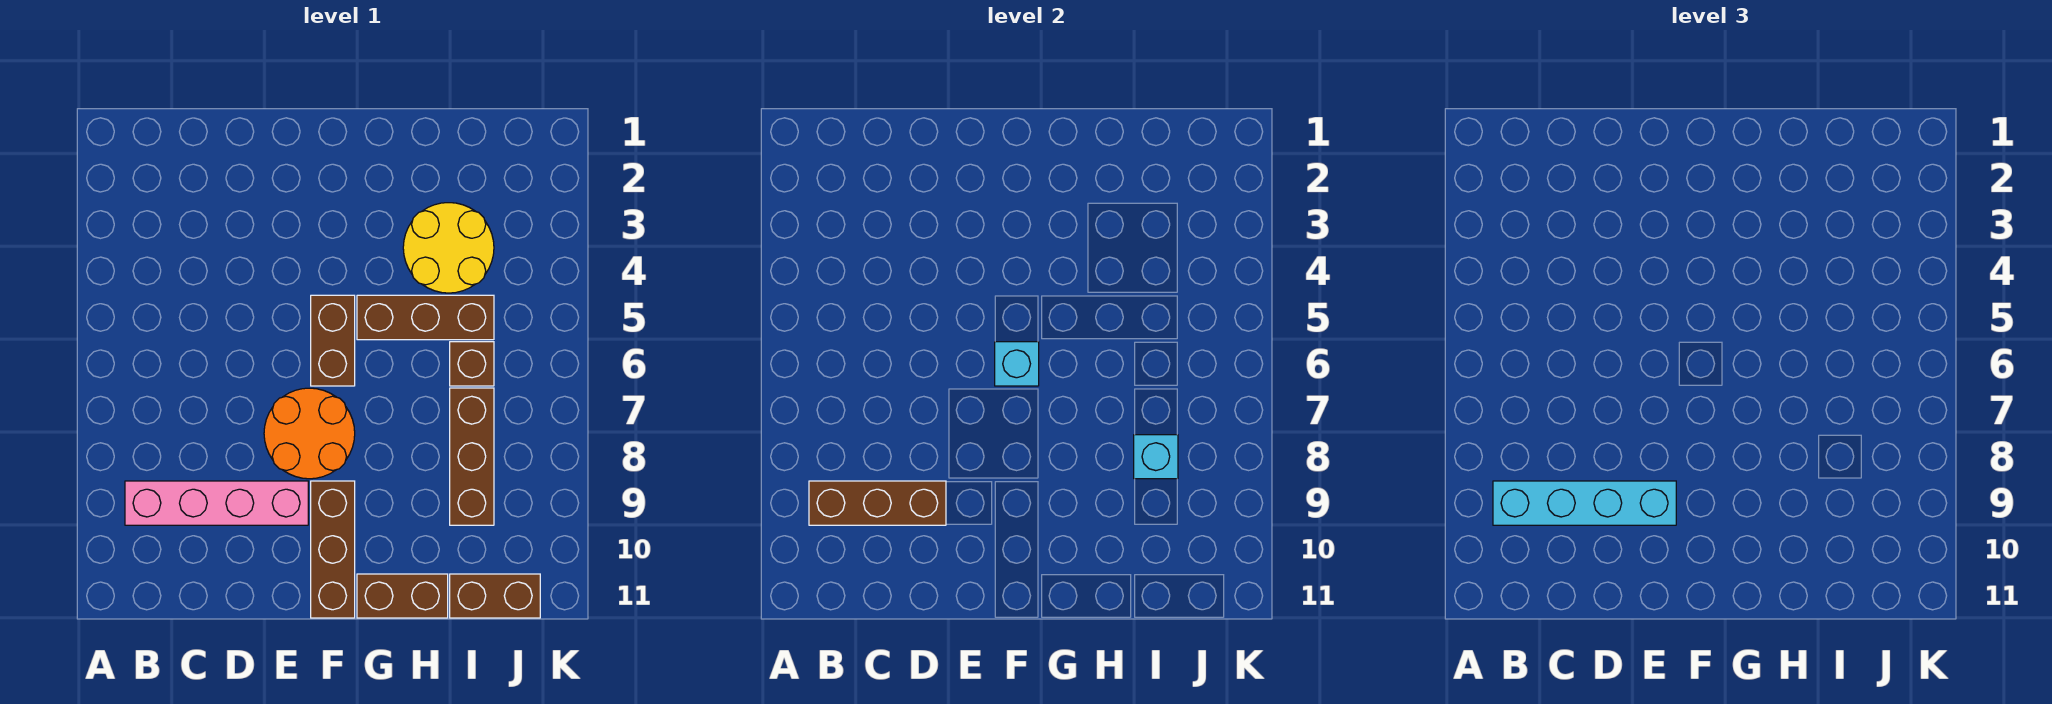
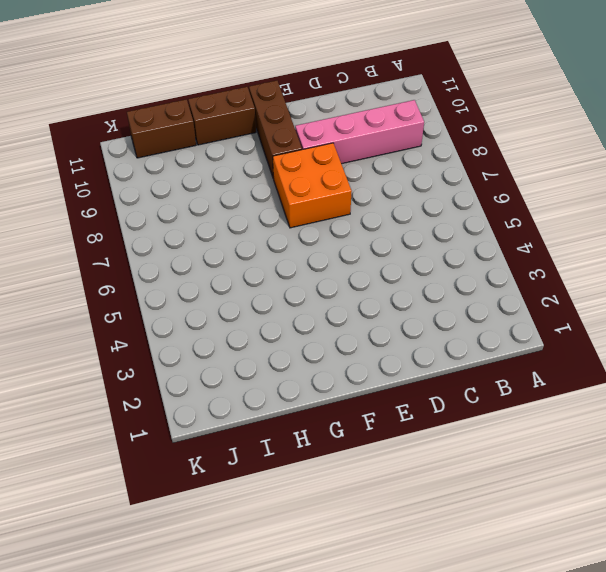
orange brick E7:F8 level 1 -> orange round brick E7:F8 level 1
none -> brown brick F5:F6 level 1
none -> brown brick G5:I5 level 1
none -> yellow round brick H3:I4 level 1

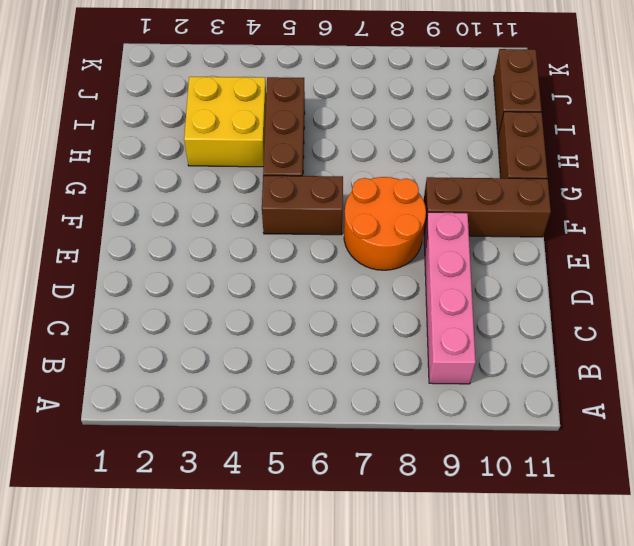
yellow brick H3:I4 level 1 -> yellow round brick H3:I4 level 1
none -> brown brick I6 level 1
none -> brown brick I7:I9 level 1
none -> brown brick B9:D9 level 2

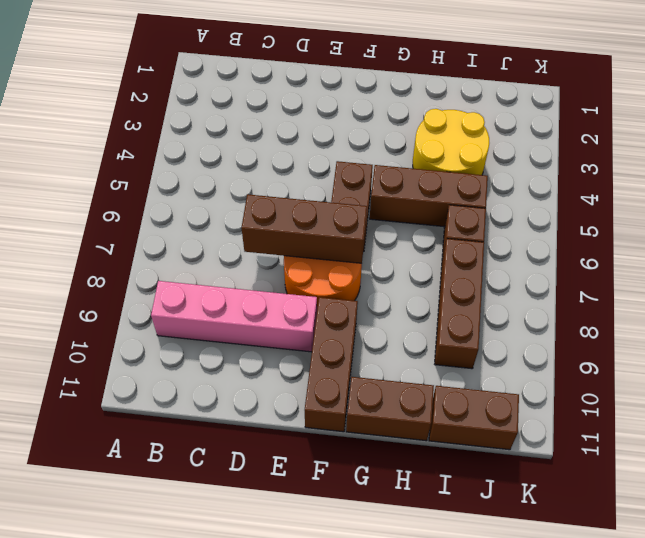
brown brick D7:F7 level 2 -> brown brick B9:D9 level 2
none -> cyan brick F6 level 2
none -> cyan brick I8 level 2
none -> cyan brick B9:E9 level 3

